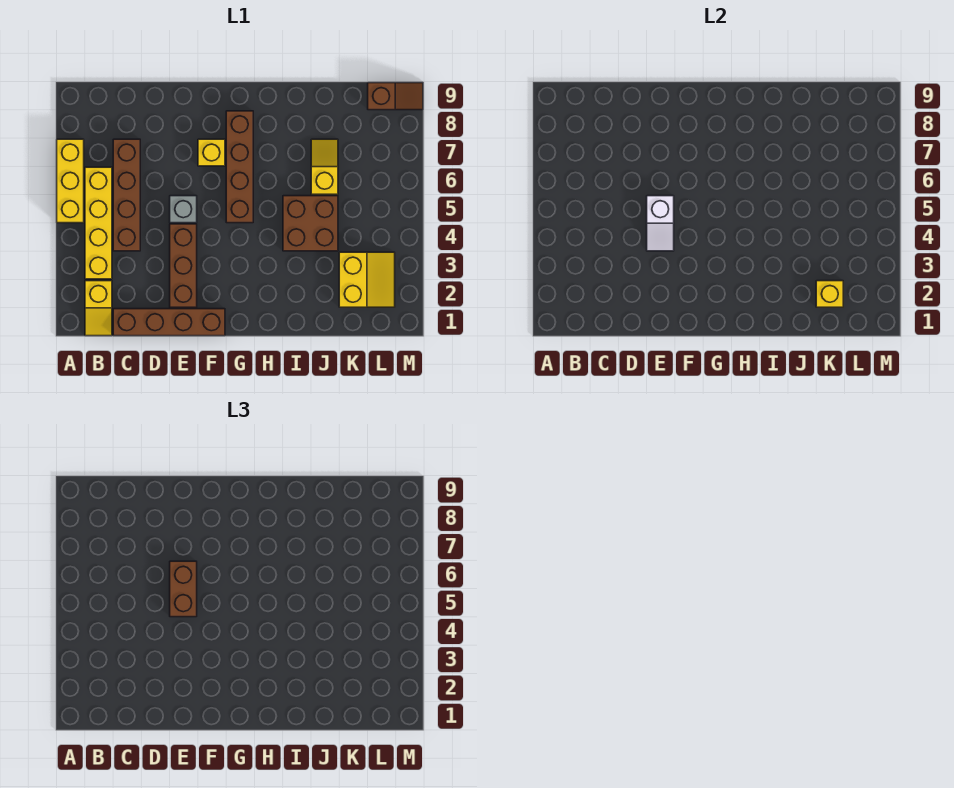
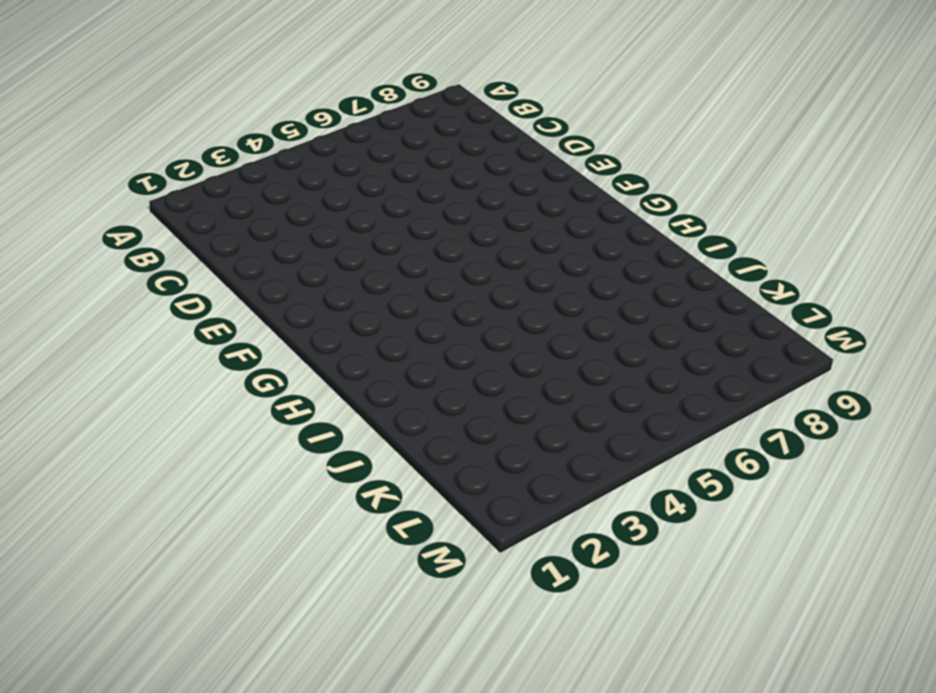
none -> yellow brick A5:A7 level 1
none -> yellow slope B1:B2 level 1 top 2
none -> yellow brick B3:B6 level 1

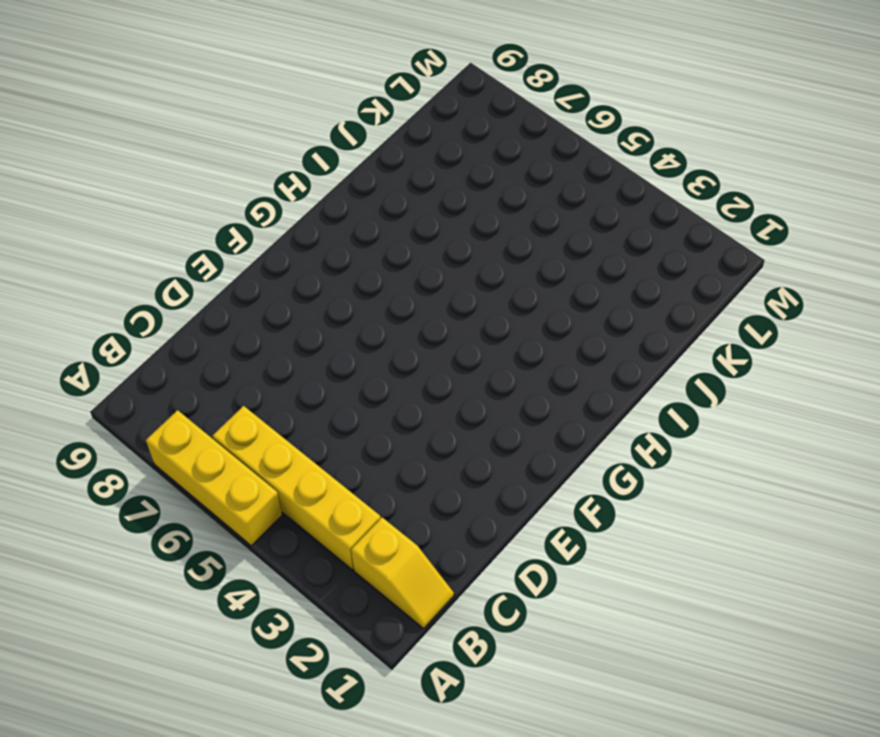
none -> brown brick C1:F1 level 1
none -> brown brick C4:C7 level 1
none -> brown brick E2:E4 level 1

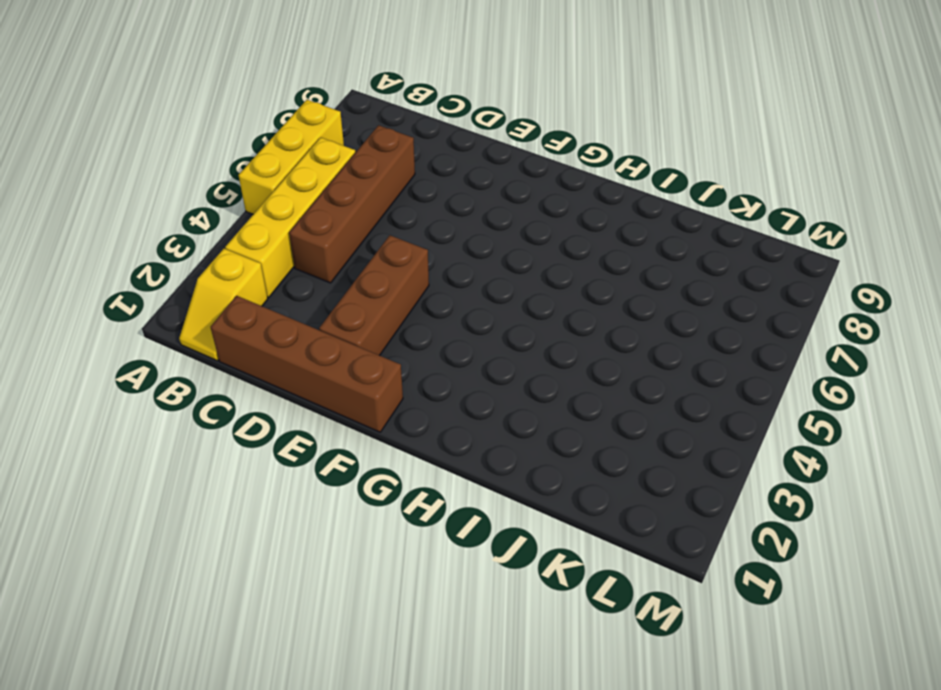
none -> grey brick E5 level 1
none -> yellow brick F7 level 1
none -> brown brick G5:G8 level 1

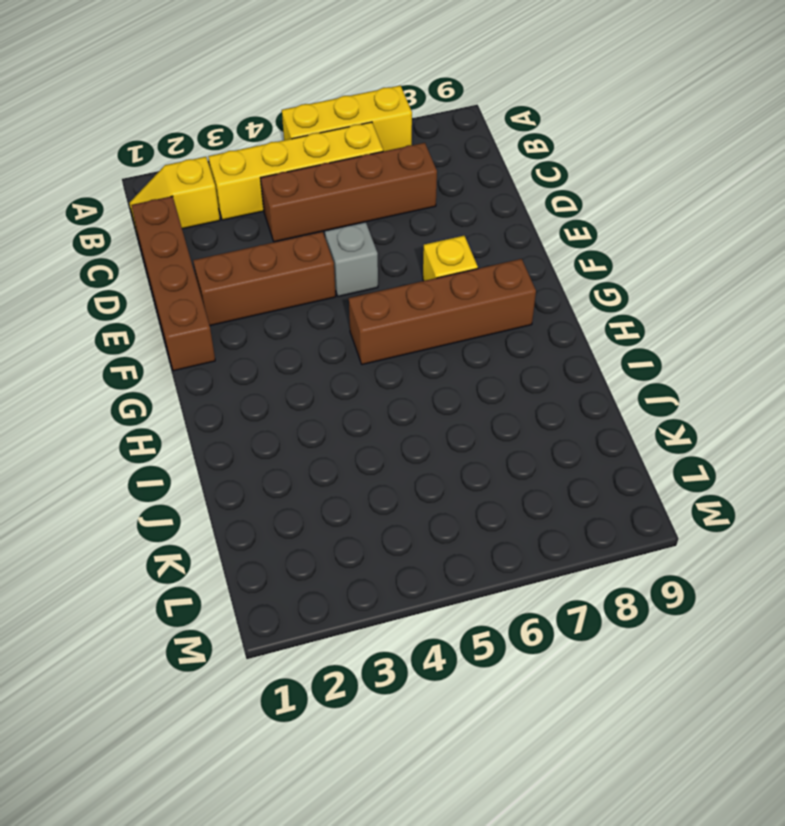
none -> brown brick I4:J5 level 1
none -> yellow slope J6:J7 level 1 top 6
none -> yellow slope K2:L3 level 1 top K

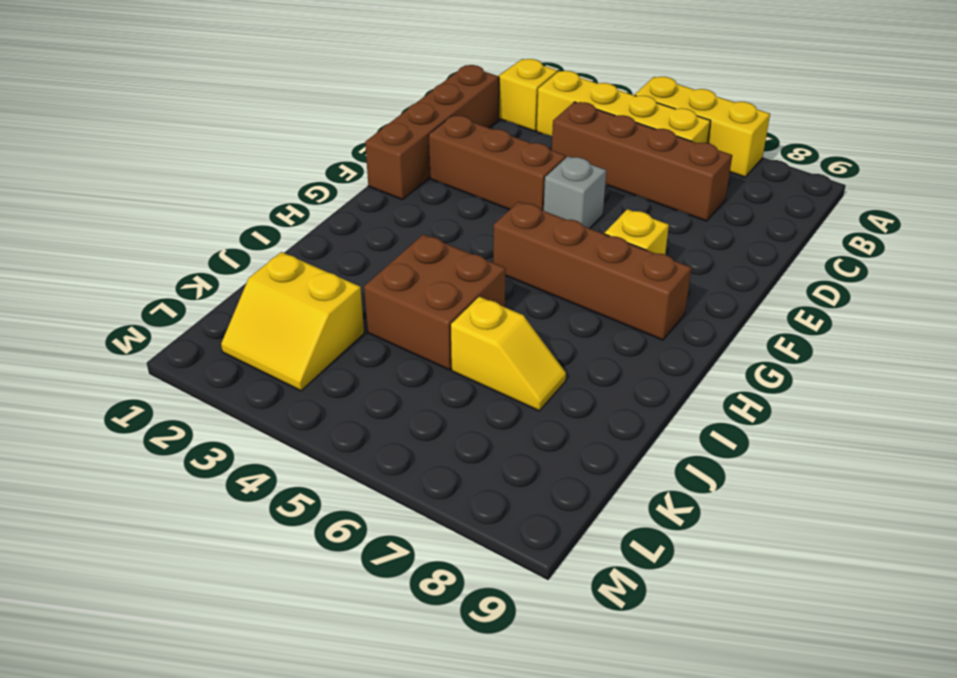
none -> brown slope L9:M9 level 1 top L
none -> white slope E4:E5 level 2 top 5
none -> yellow brick K2 level 2

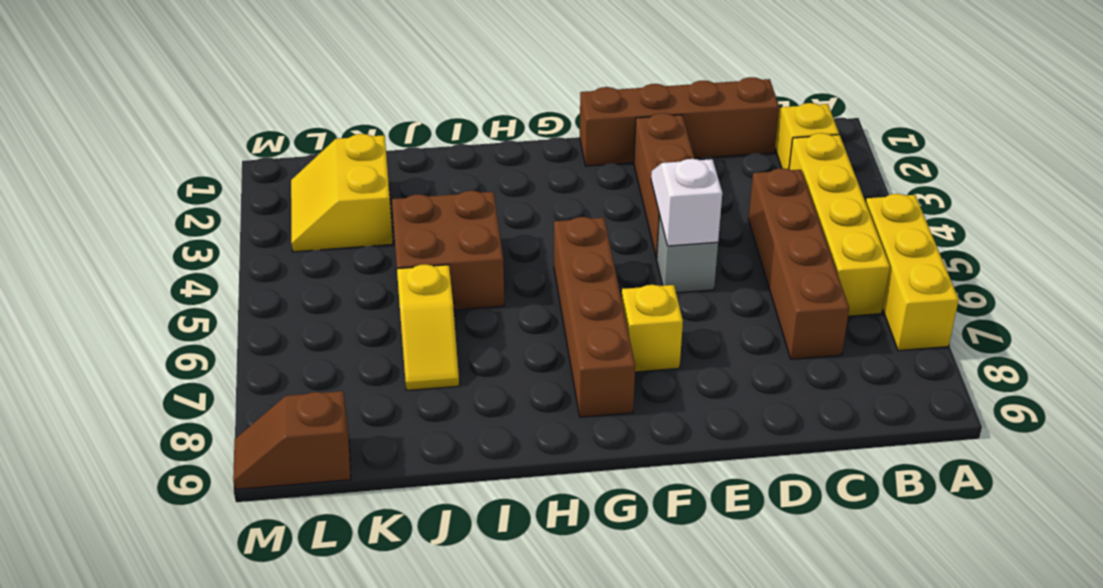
none -> yellow brick K2 level 2
none -> brown brick E5:E6 level 3

